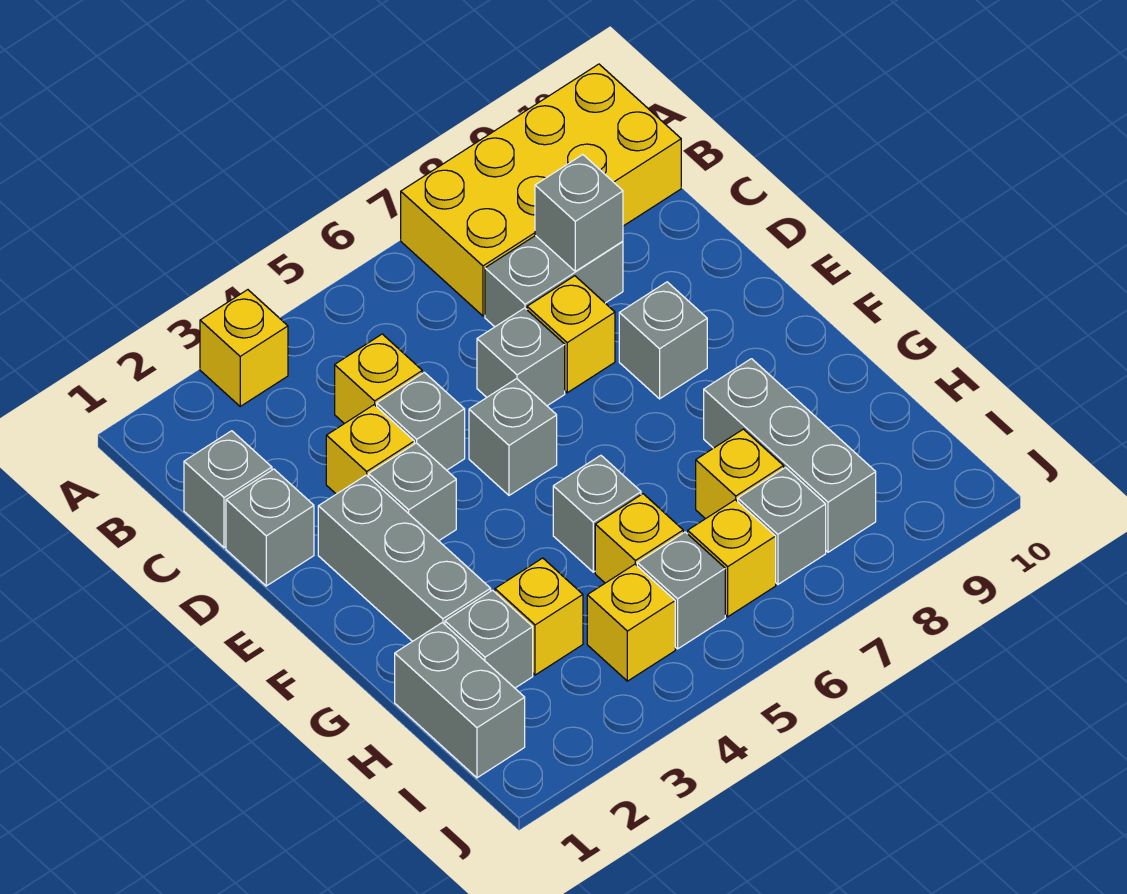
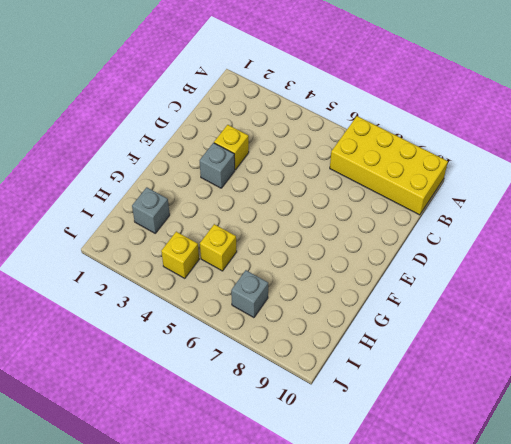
none -> yellow brick A3 level 1
none -> grey brick C1 level 1
none -> yellow brick C4 level 1

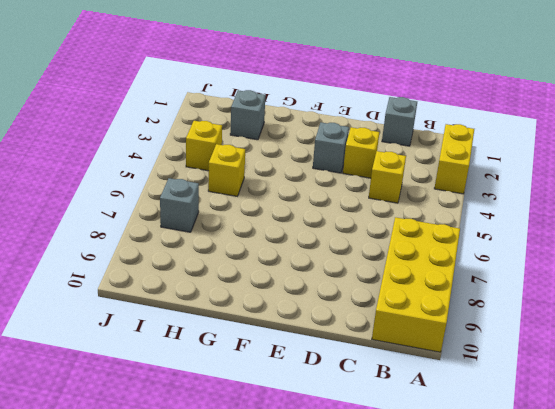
yellow brick A2:A3 level 1 -> yellow brick A3 level 1
none -> grey brick C7:C8 level 1
none -> grey brick D1 level 1
none -> grey brick D4 level 1

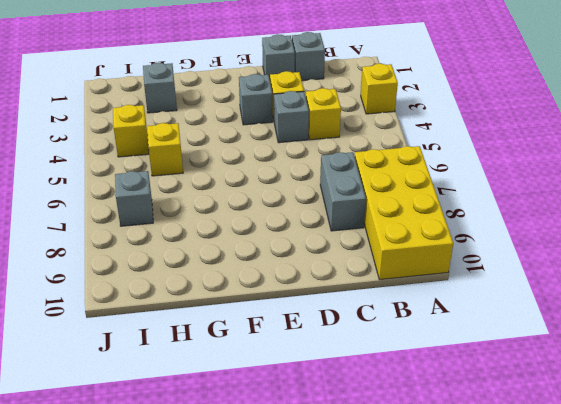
none -> grey brick D6 level 1
none -> yellow brick D7 level 1
none -> grey brick E2:G2 level 1

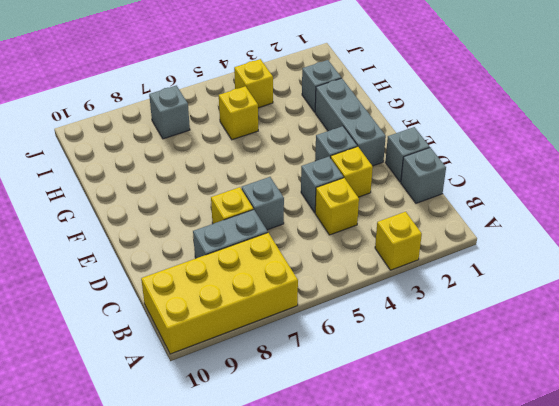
none -> grey brick E5 level 1
none -> grey brick E8 level 1
none -> grey brick G5 level 1

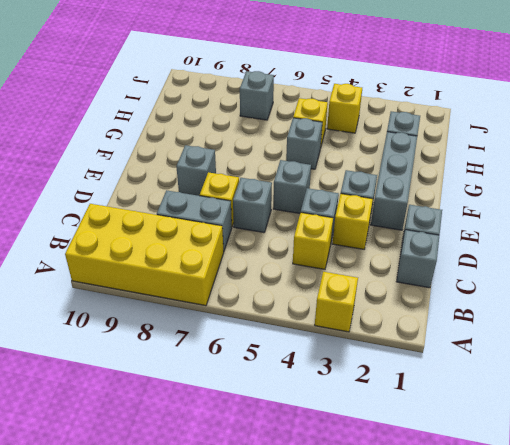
none -> grey brick G8:I8 level 1
none -> grey brick H1:I1 level 1
none -> yellow brick H3 level 1

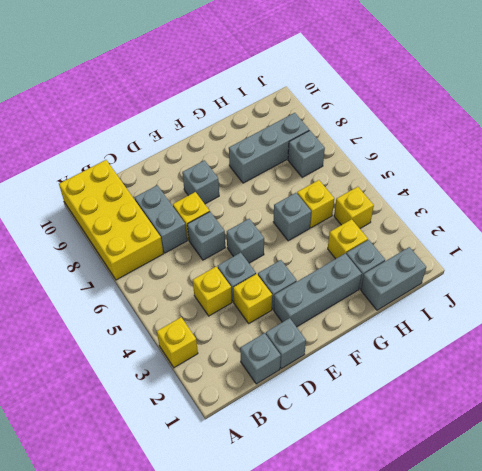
none -> yellow brick H7 level 1
none -> grey brick I5 level 1
none -> yellow brick I6 level 1

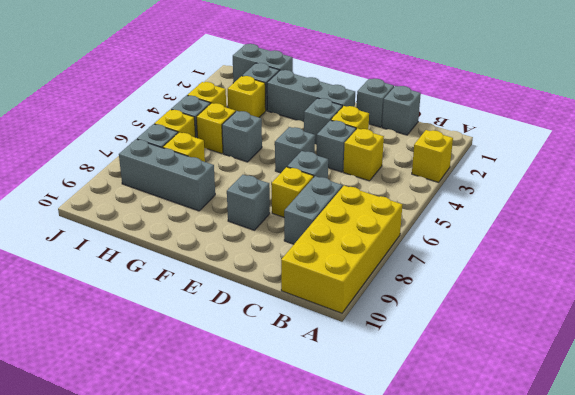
none -> grey brick C8 level 2

